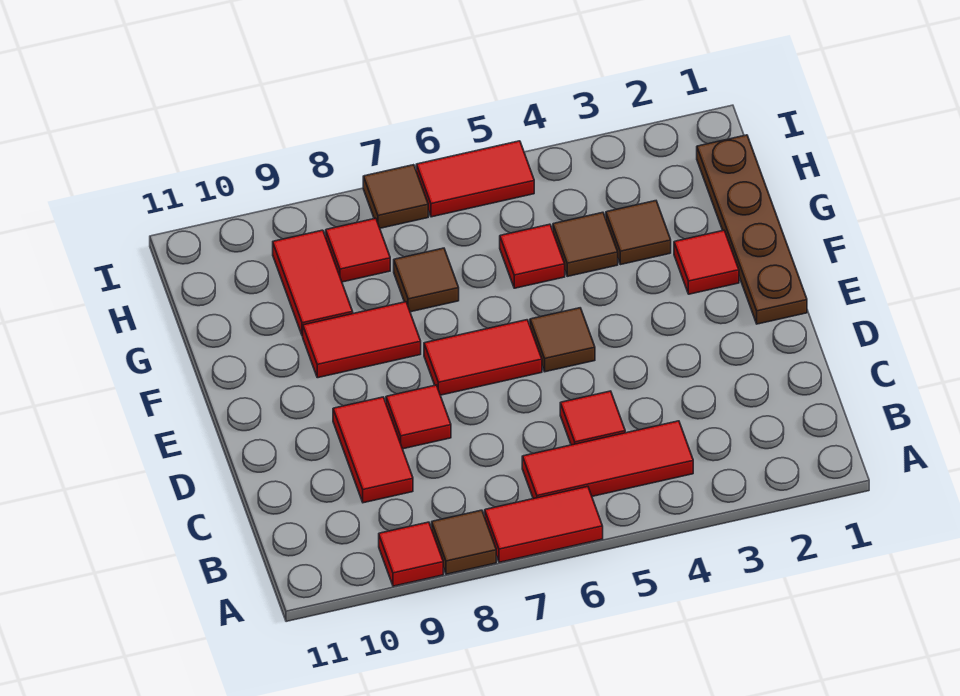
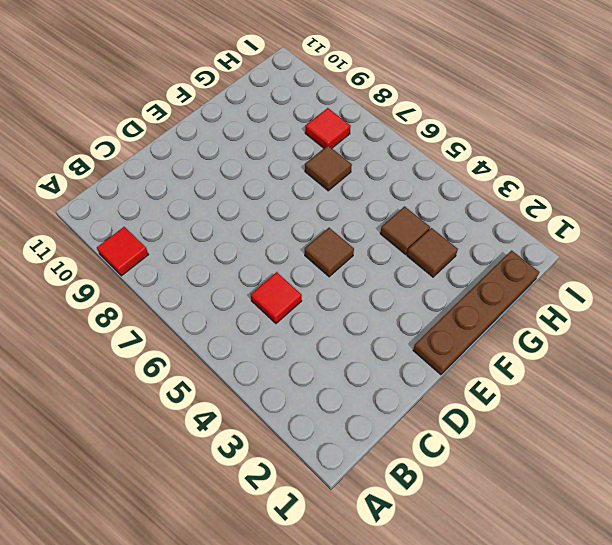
none -> red tile A6:A7 level 1
none -> brown tile A8 level 1
none -> red tile B4:B6 level 1

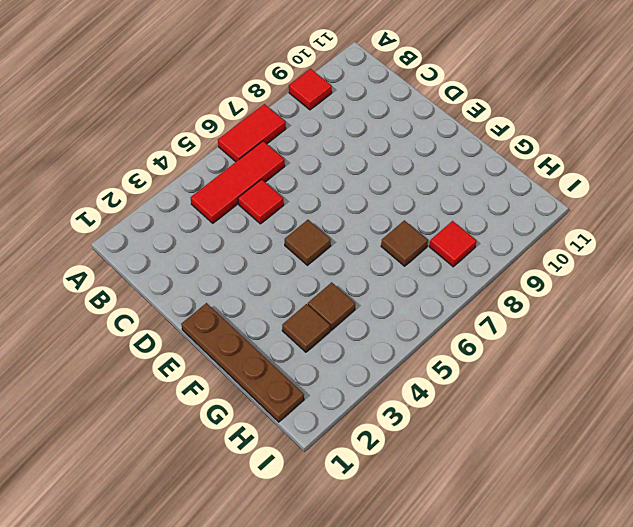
none -> brown tile A8 level 1
none -> red tile C9:D9 level 1
none -> red tile D8 level 1

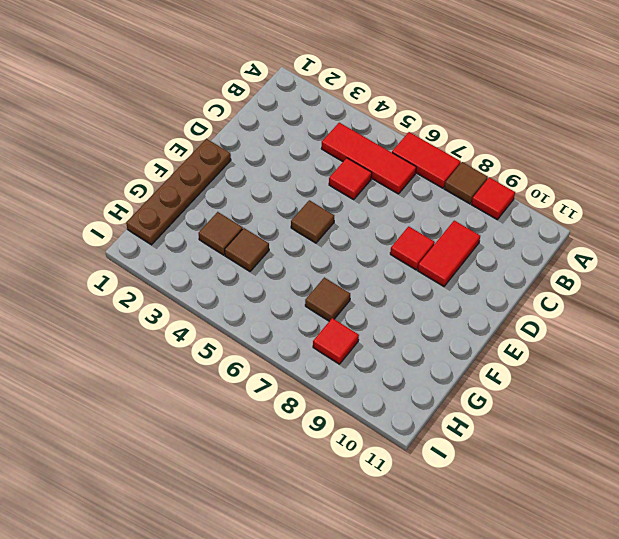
none -> red tile E6:E7 level 1
none -> red tile F2 level 1
none -> red tile F8:F9 level 1

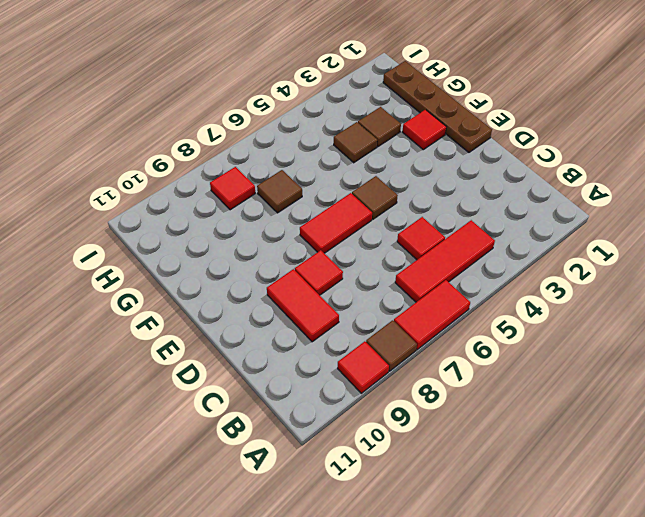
none -> red tile F8:F9 level 1
none -> red tile G5 level 1
none -> red tile G9:H9 level 1

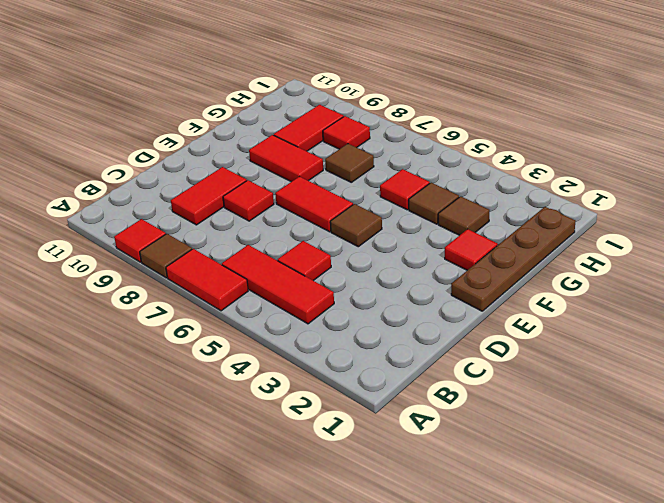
none -> red tile I5:I6 level 1
none -> brown tile I7 level 1

